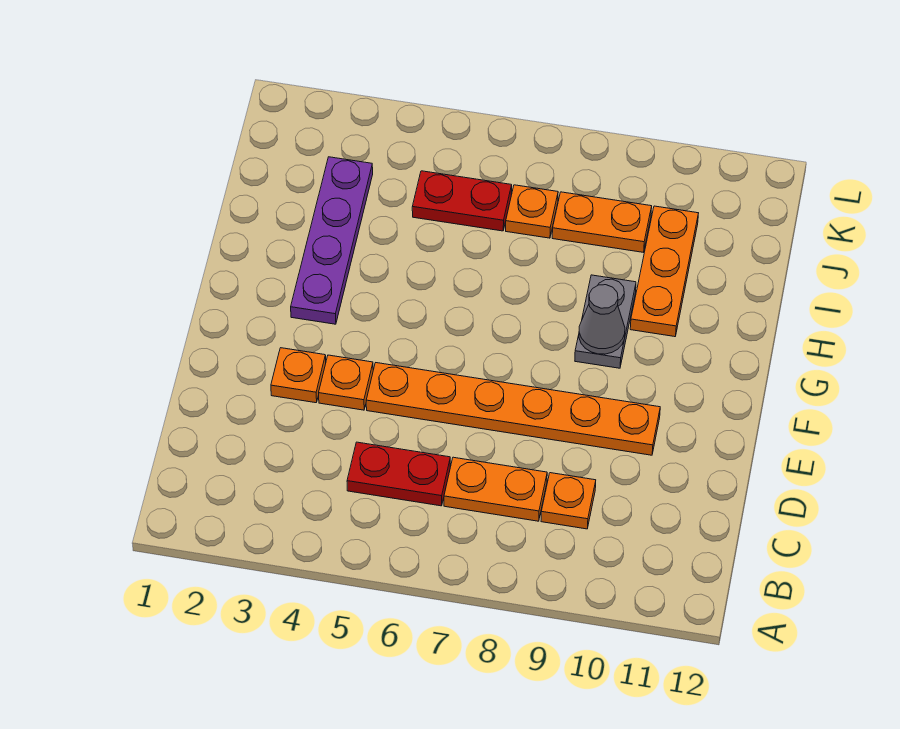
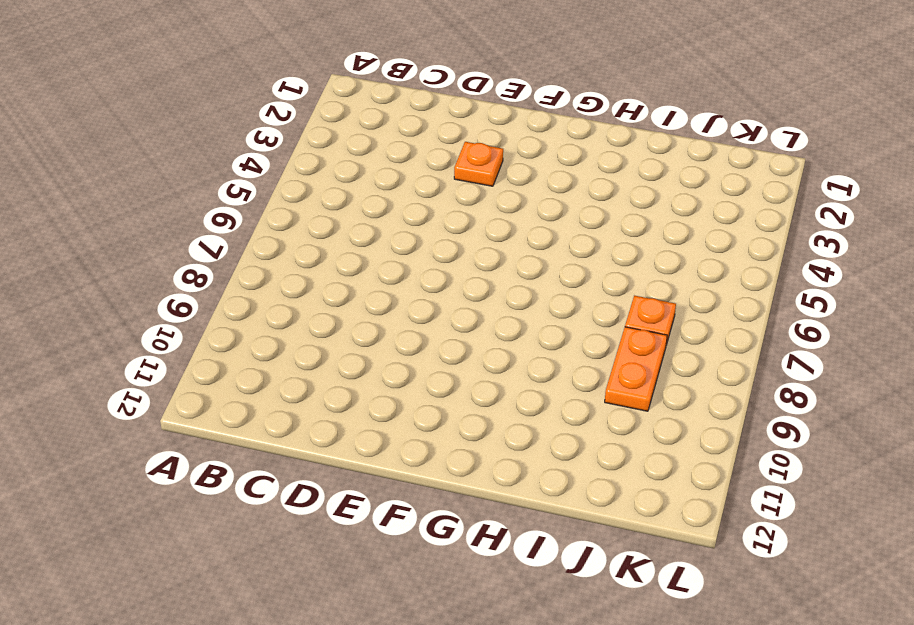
none -> red plate C5:C6 level 1
none -> orange plate C7:C8 level 1
none -> orange plate C9 level 1

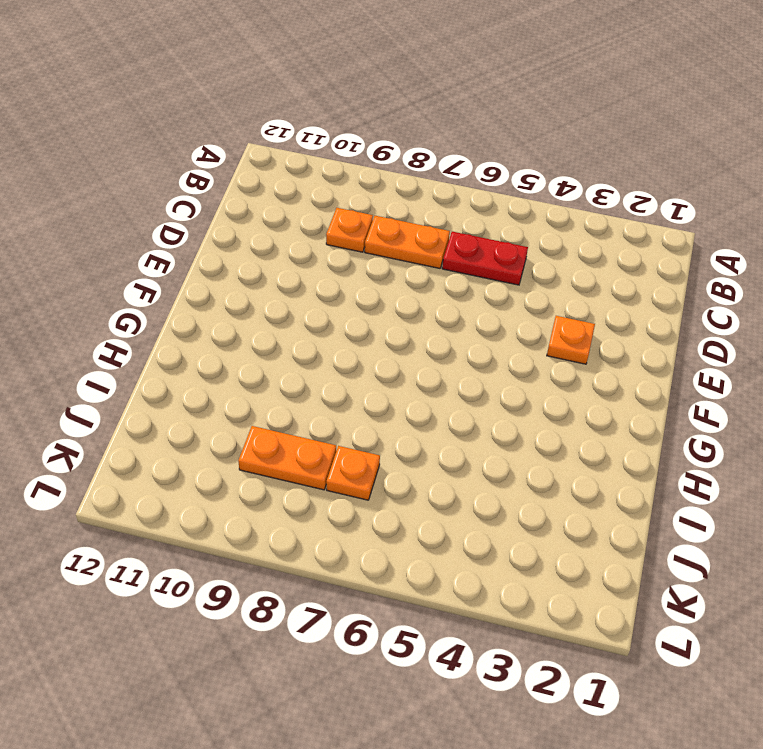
none -> orange plate E4 level 1
none -> orange plate E5:E10 level 1
none -> purple plate G3:J3 level 1

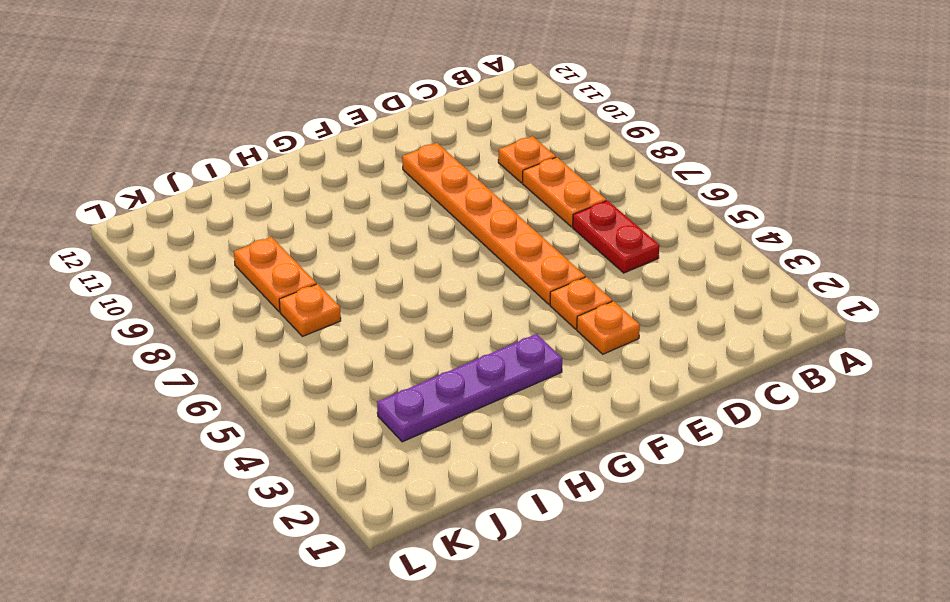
none -> grey plate G9:H9 level 1
none -> orange plate H10:J10 level 1
none -> red plate J5:J6 level 1

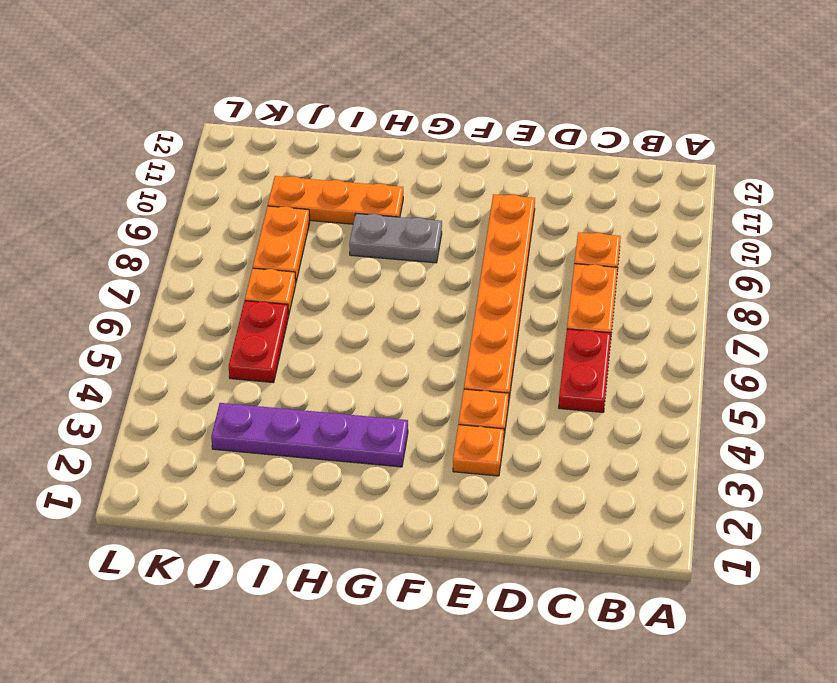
none -> grey cone G9 level 2

